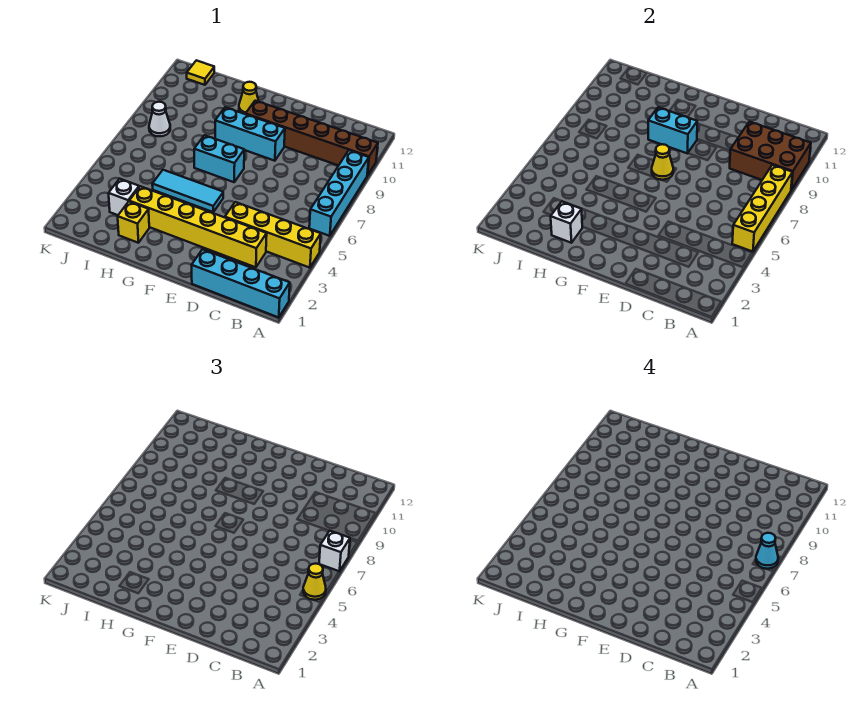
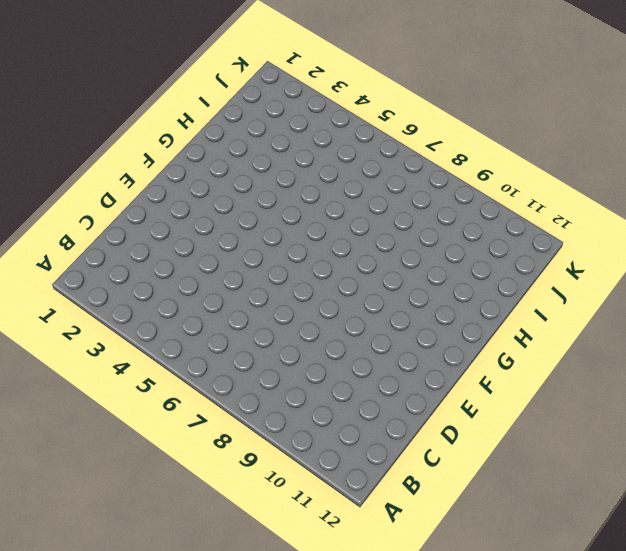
none -> cyan brick A1:D1 level 1
none -> yellow brick A4:D4 level 1
none -> cyan brick A6:A9 level 1

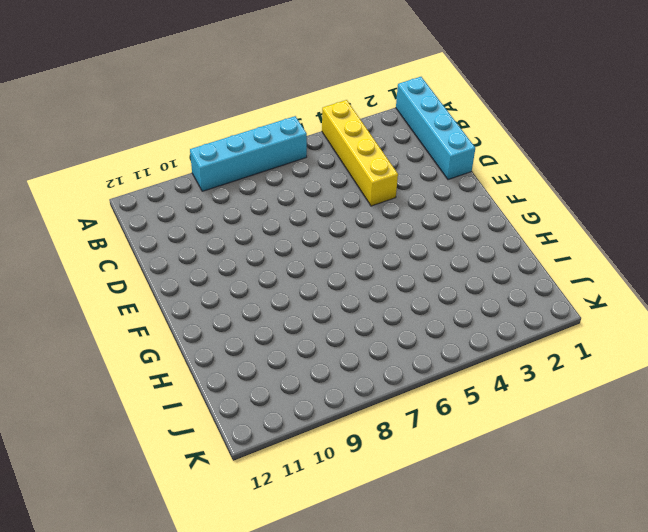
none -> brown brick A10:F10 level 1
none -> yellow brick C3:H3 level 1
none -> cyan brick E9:G9 level 1

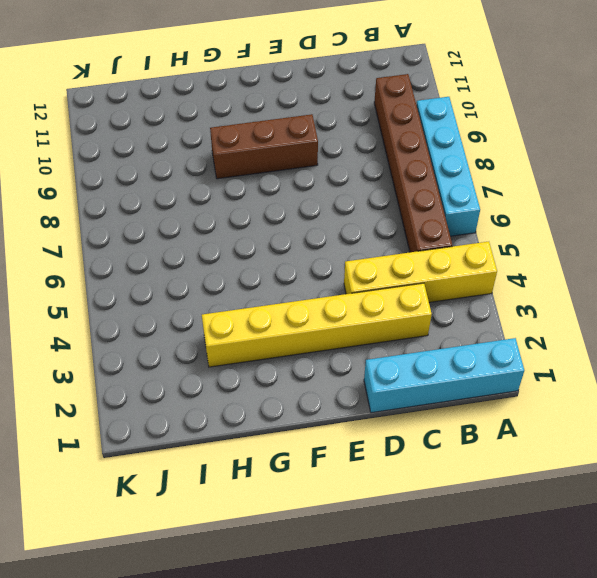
brown brick B5:B10 level 1 -> brown brick A10:F10 level 1
brown brick E9:G9 level 1 -> cyan brick E9:G9 level 1
none -> cyan tile F5:H5 level 1
none -> cyan brick F7:G7 level 1
none -> yellow cone G11 level 1

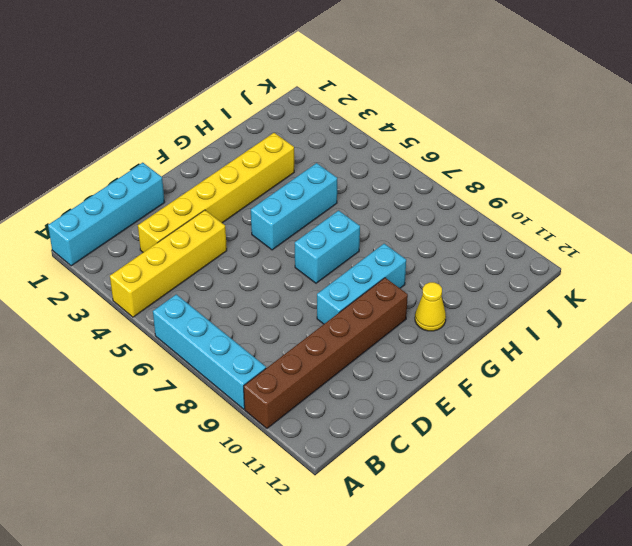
cyan brick F5:H5 level 1 -> cyan tile F5:H5 level 1
none -> yellow brick H2 level 1
none -> white brick I3 level 1
none -> white cone J8 level 1

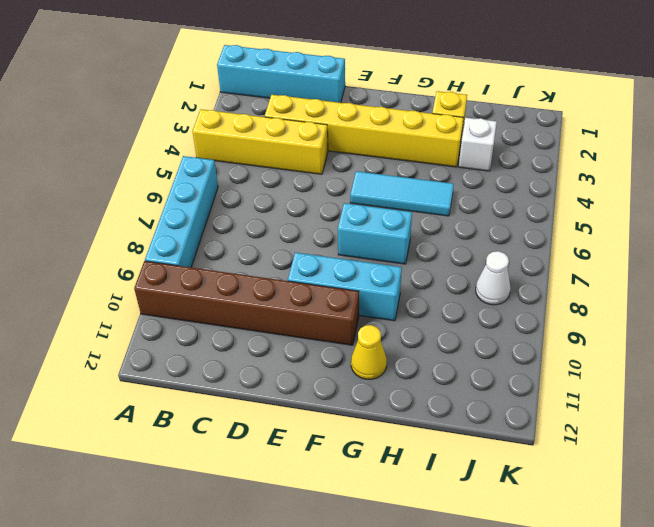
none -> yellow tile J12 level 1
none -> yellow brick A5:A8 level 2
none -> brown brick A9:C10 level 2

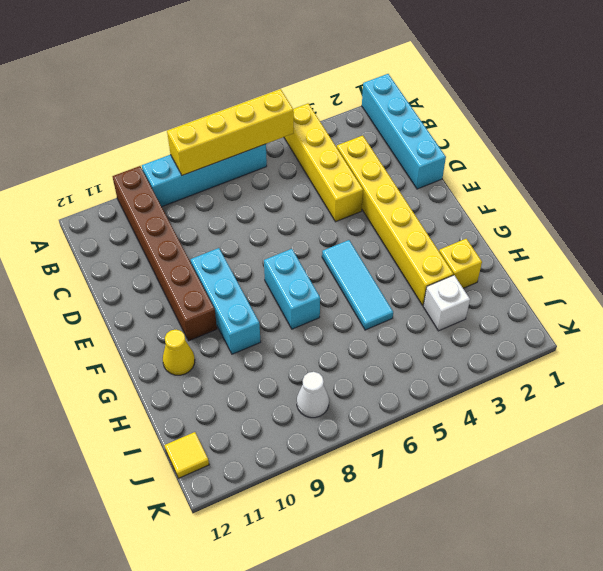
none -> brown brick A9:C10 level 2
none -> yellow cone F7 level 2
none -> cyan brick F9:G9 level 2

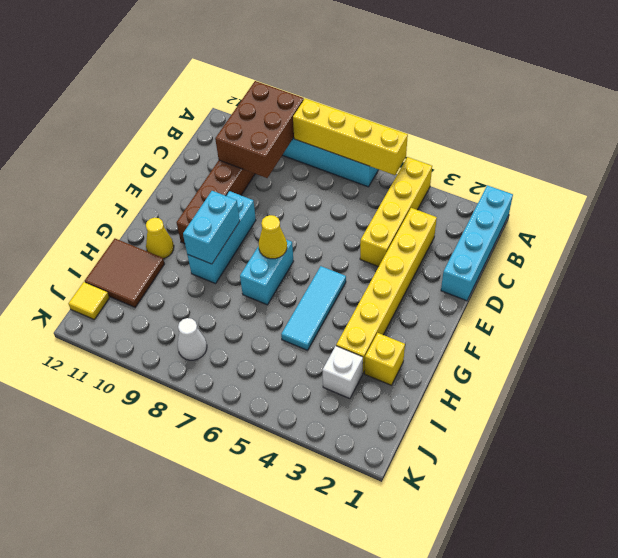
brown tile H11:I12 level 1 -> none
none -> white brick H2 level 2
none -> yellow cone A5 level 3
none -> white brick A7 level 3

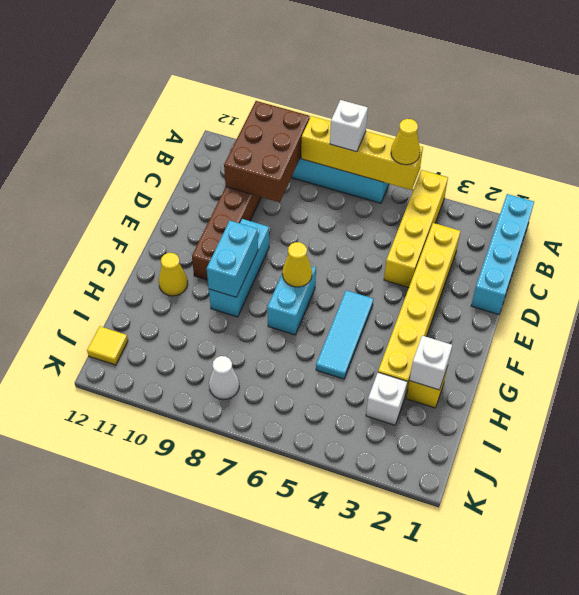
none -> cyan cone A7 level 4

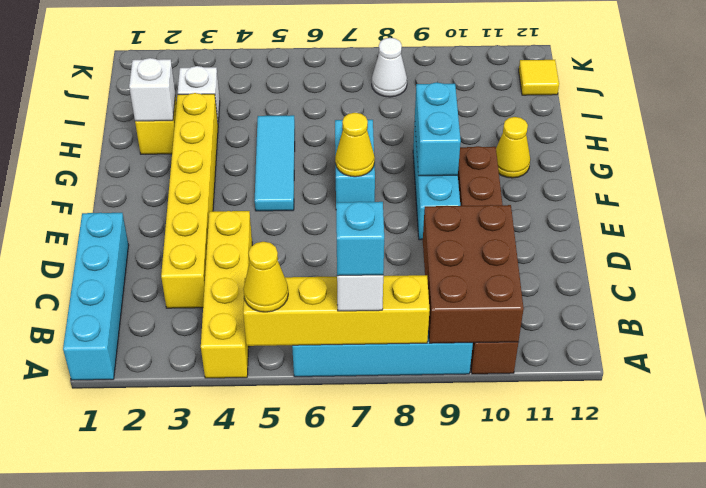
cyan brick A7 level 4 -> cyan cone A7 level 4

